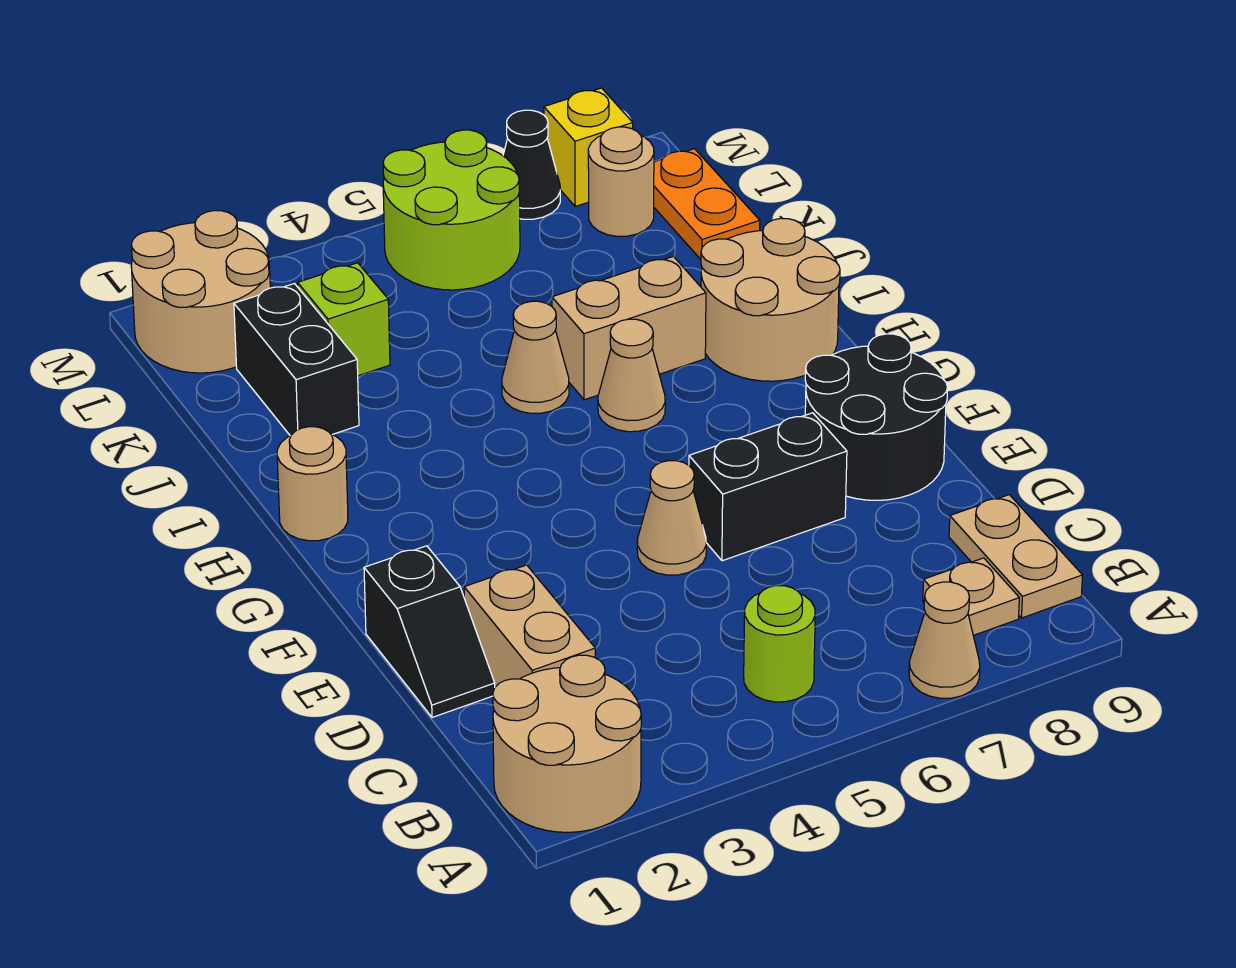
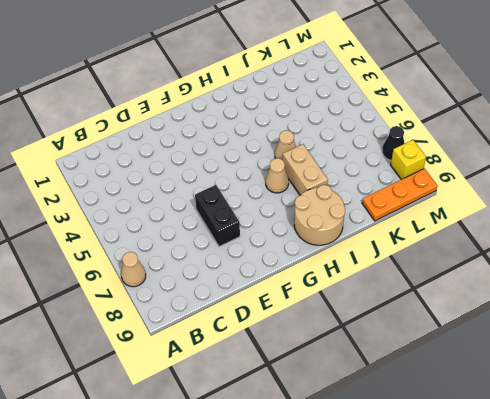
orange plate K9:M9 level 1 -> orange plate K9:L9 level 1
none -> tan round brick A1:B2 level 1
none -> lime round brick B5 level 1
none -> tan plate B8 level 1

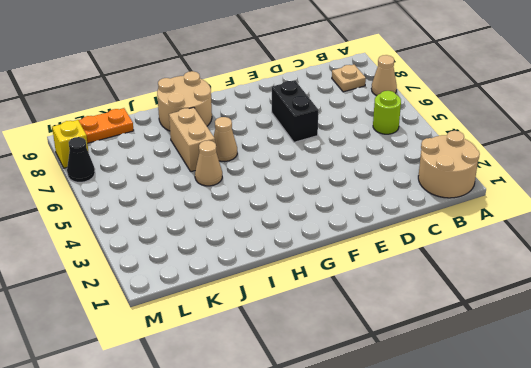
none -> tan plate B9:C9 level 1
none -> tan brick C2:D2 level 1
none -> black slope D1:E1 level 1 top E

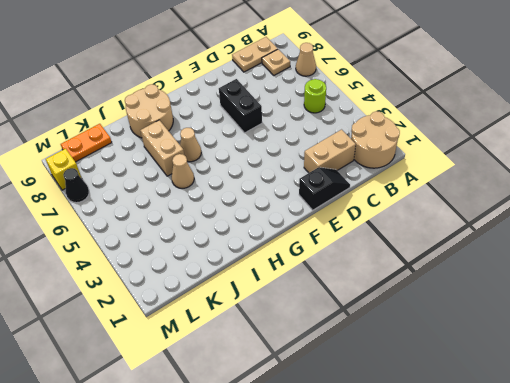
none -> tan cone E5 level 1
none -> black round brick E8:F9 level 1
none -> tan round brick H1 level 1

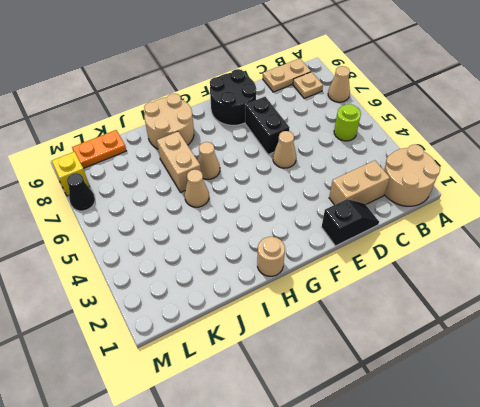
none -> black brick J2:K2 level 1
none -> lime brick K3 level 1
none -> tan round brick L1:M2 level 1

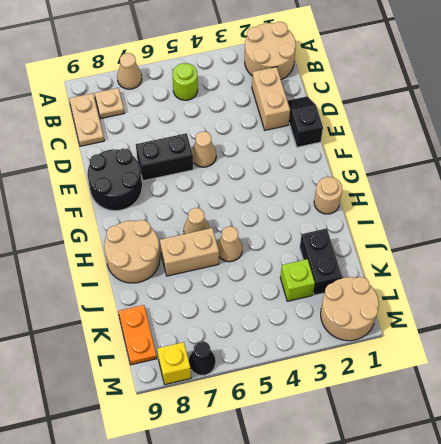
none -> lime round brick L5:M6 level 1
none -> tan round brick L8 level 1

